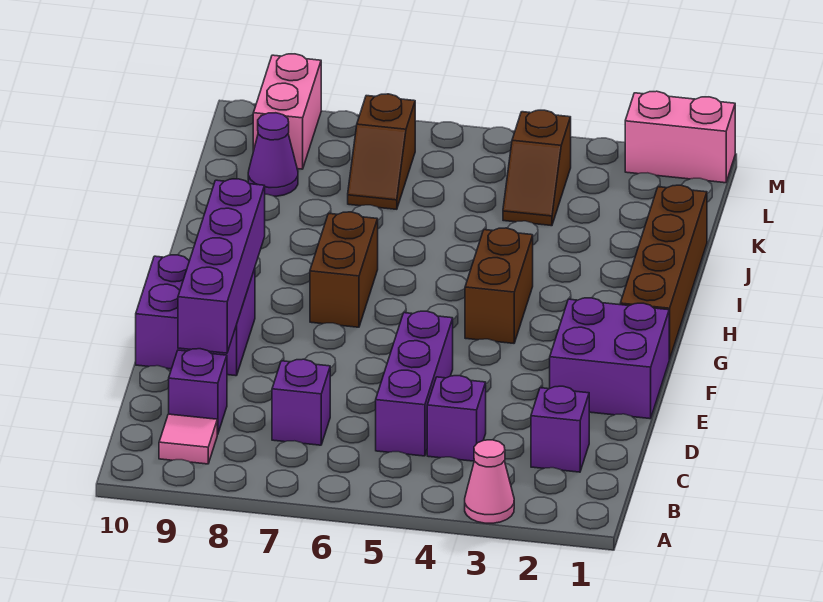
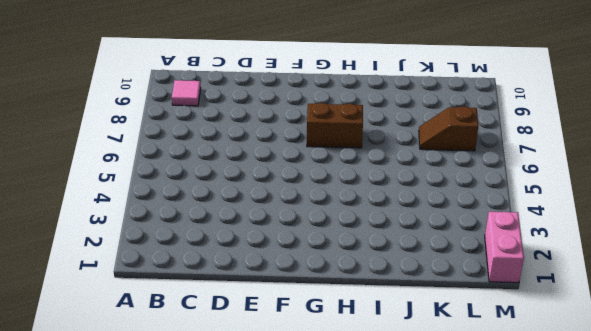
none -> pink cone A3 level 1
none -> purple brick C2 level 1
none -> purple brick C4 level 1

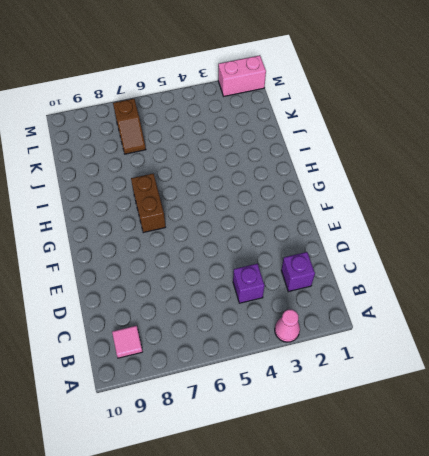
none -> purple brick C5:E5 level 1
none -> purple brick C7 level 1
none -> purple brick C9 level 1

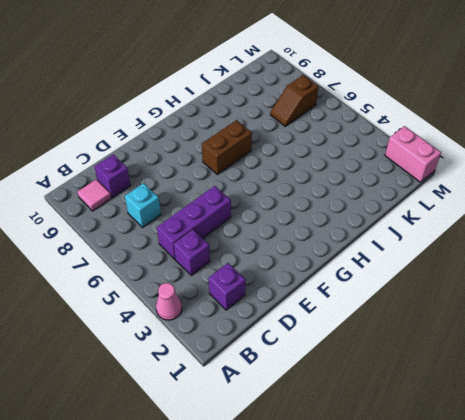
cyan brick C7 level 1 -> purple brick C7 level 1
none -> purple brick E1:F2 level 1
none -> purple brick E9:F10 level 1
none -> brown brick G1:J1 level 1

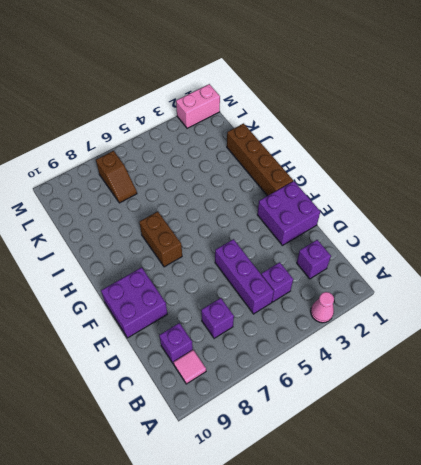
none -> brown brick G4:H4 level 1
none -> brown slope K4:L4 level 1 top L
none -> purple cone K9 level 1

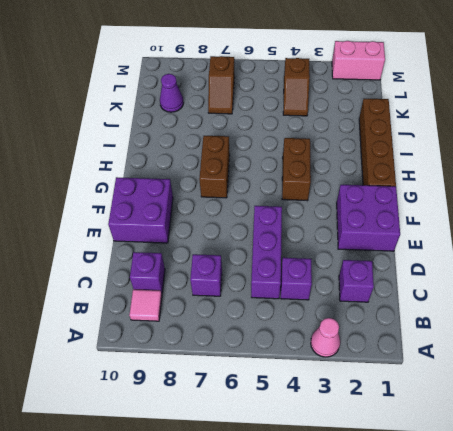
none -> pink brick L9:M9 level 1
none -> purple brick D9:G9 level 2

